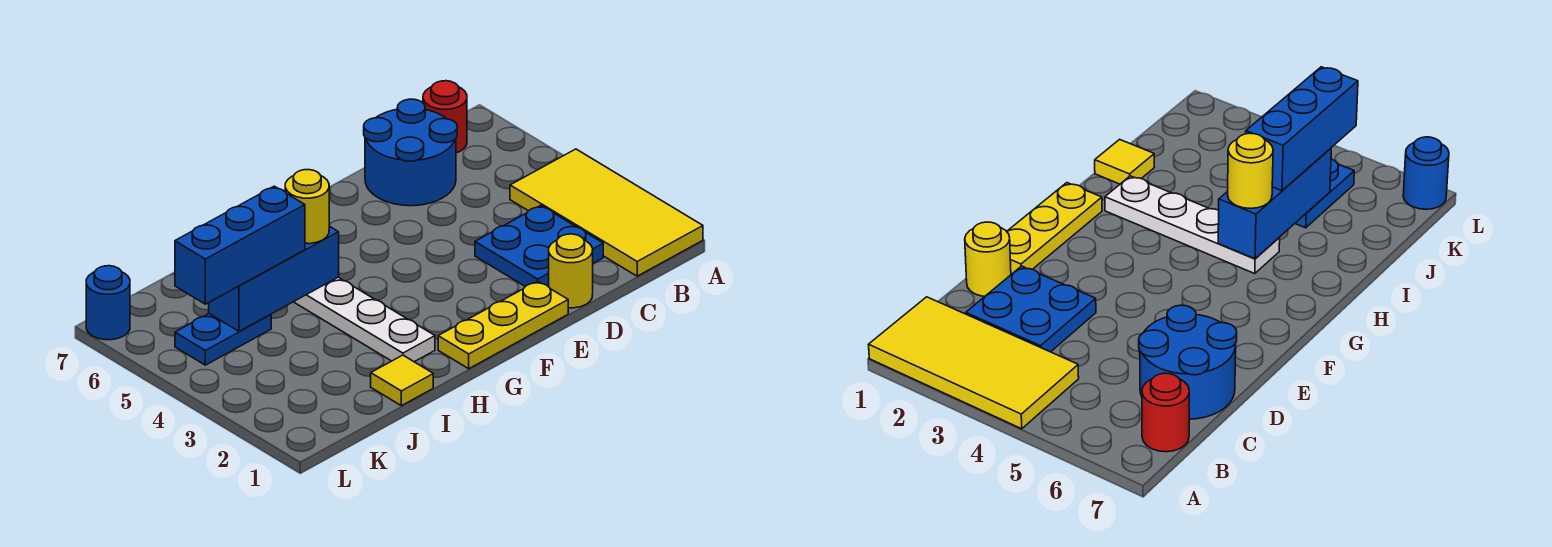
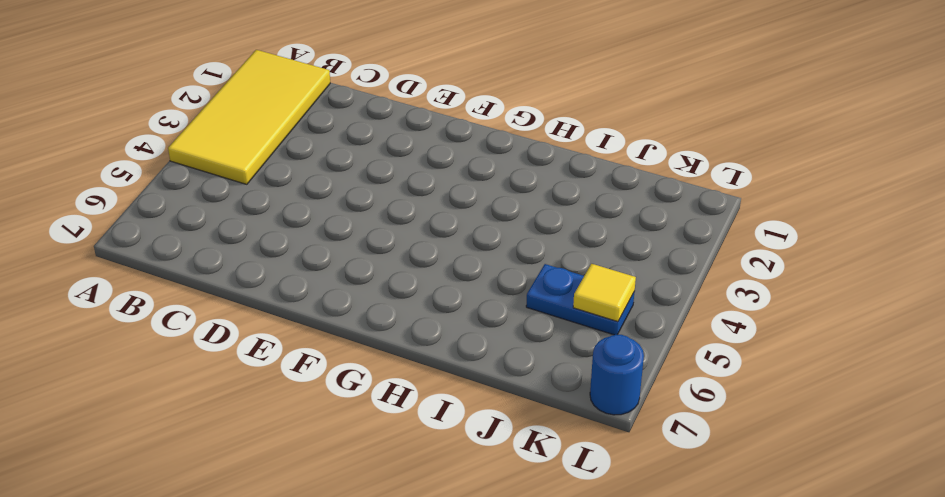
yellow tile K5 level 2 -> yellow tile I1 level 1
none -> red round brick B7 level 1
none -> blue plate C2:D3 level 1
none -> blue round brick C6:D7 level 1

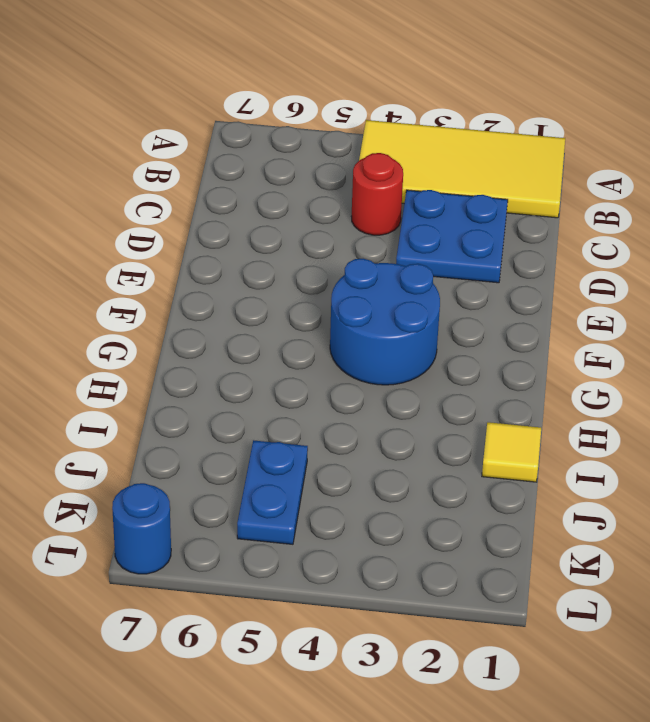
red round brick C4 level 1 -> red round brick B7 level 1
blue round brick F3:G4 level 1 -> blue round brick C6:D7 level 1
none -> yellow round brick D1 level 1
none -> yellow plate E1:G1 level 1
none -> white plate H2:H5 level 1

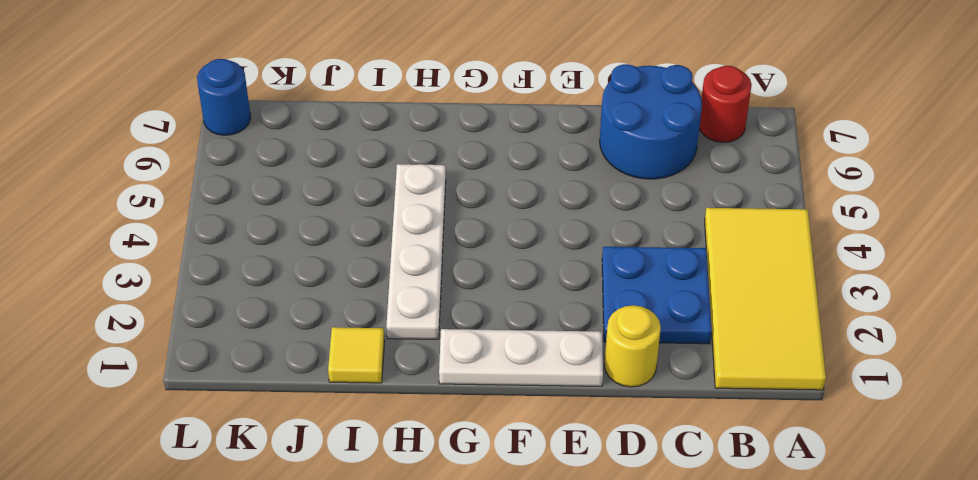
white plate E1:G1 level 1 -> yellow plate E1:G1 level 1
none -> blue plate J5:K5 level 1
none -> blue brick H5:J5 level 2
none -> yellow round brick H5 level 3

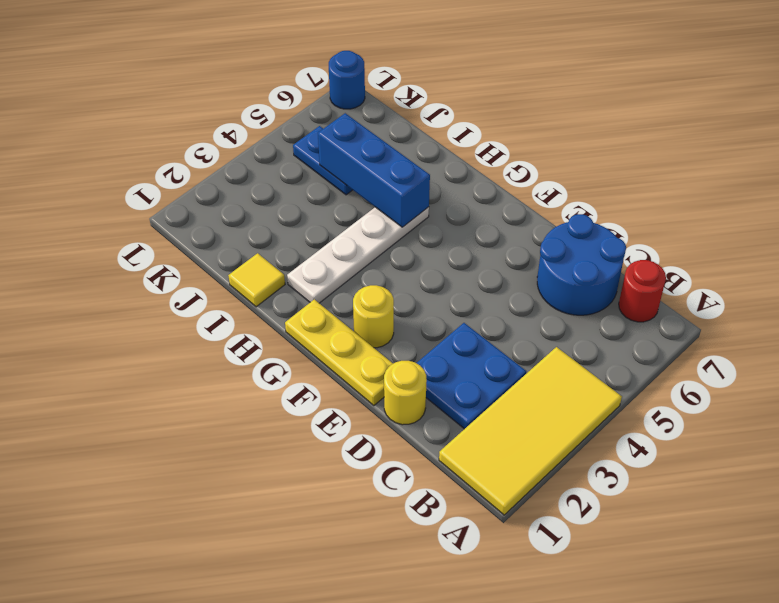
yellow round brick F2 level 1 -> yellow round brick H5 level 3
none -> blue brick I5:K5 level 3

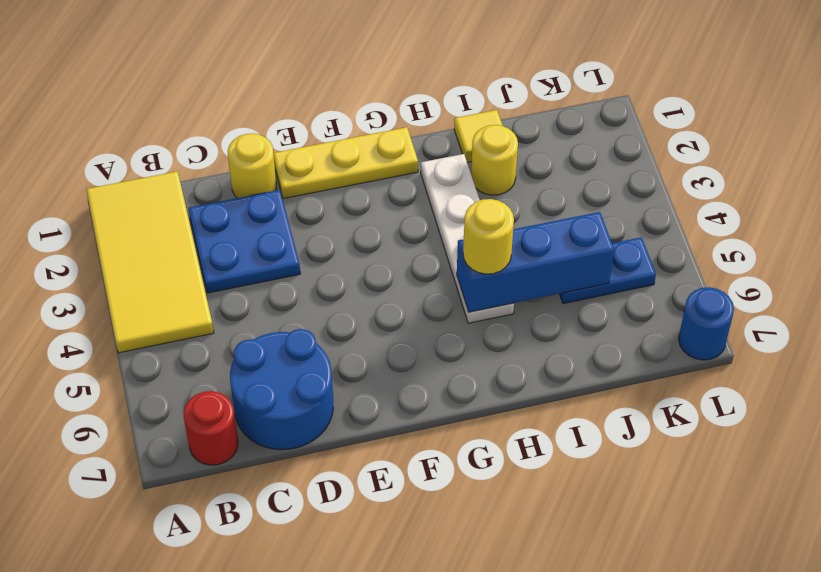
yellow round brick I2 level 1 -> none
none -> blue brick I5:K5 level 3

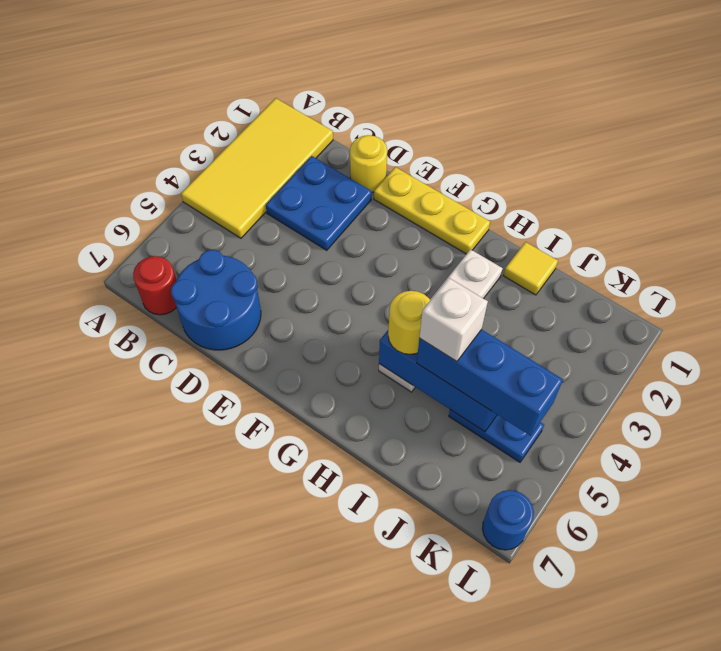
white brick I5 level 4 -> none

